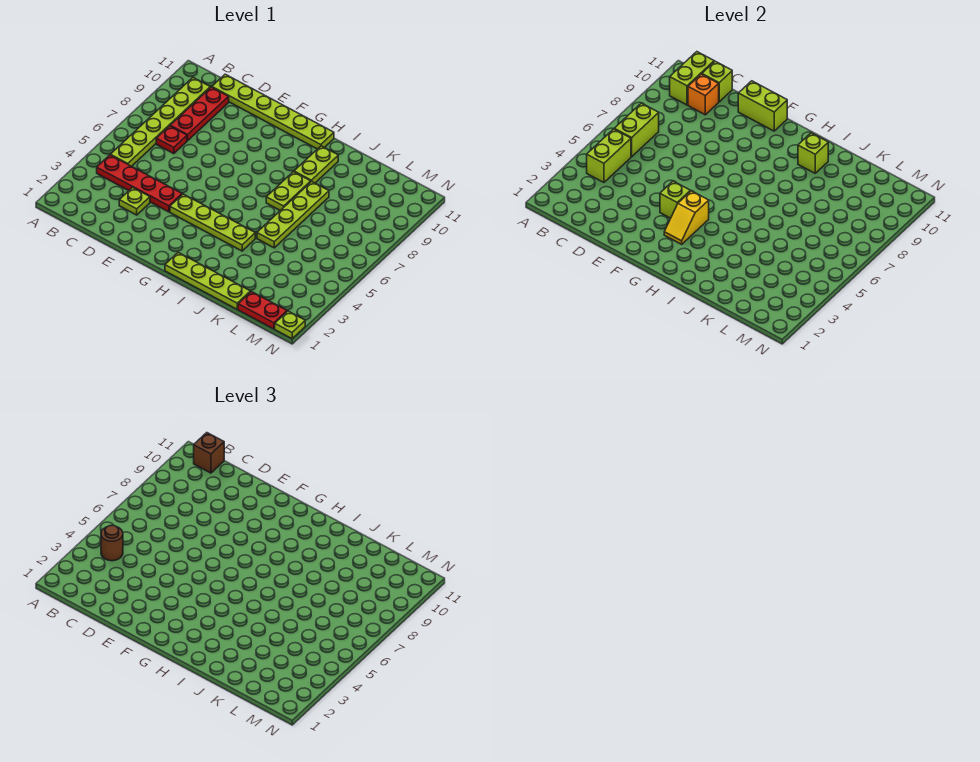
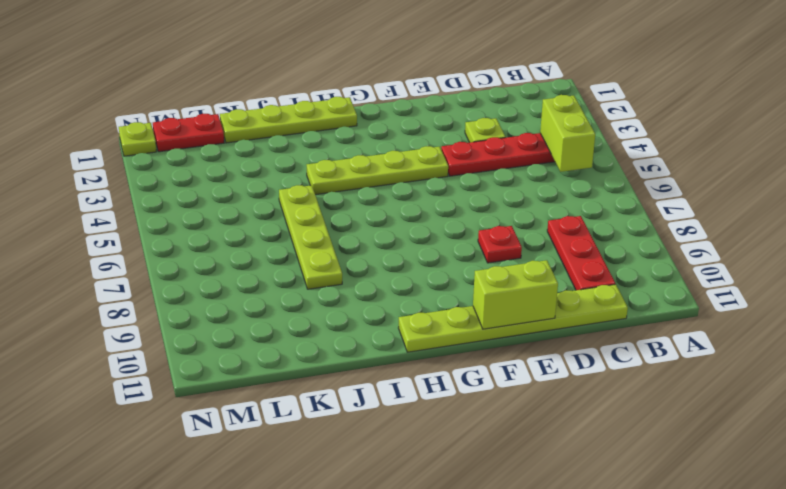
red plate E8 level 1 -> red plate C7 level 1
none -> lime plate B5:B10 level 1
none -> lime plate I7:I8 level 1
none -> lime plate I9:I10 level 1

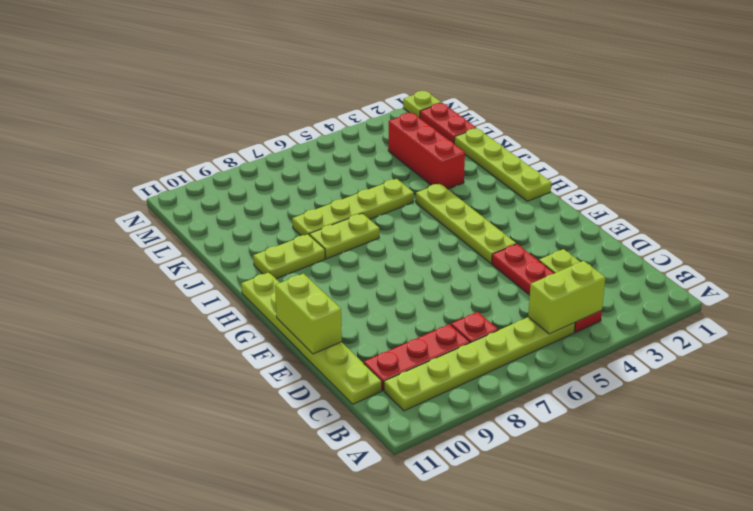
red brick J3:L3 level 1 -> none
none -> lime brick B6:B7 level 2
none -> lime brick B10:B11 level 2
none -> orange brick C10 level 2

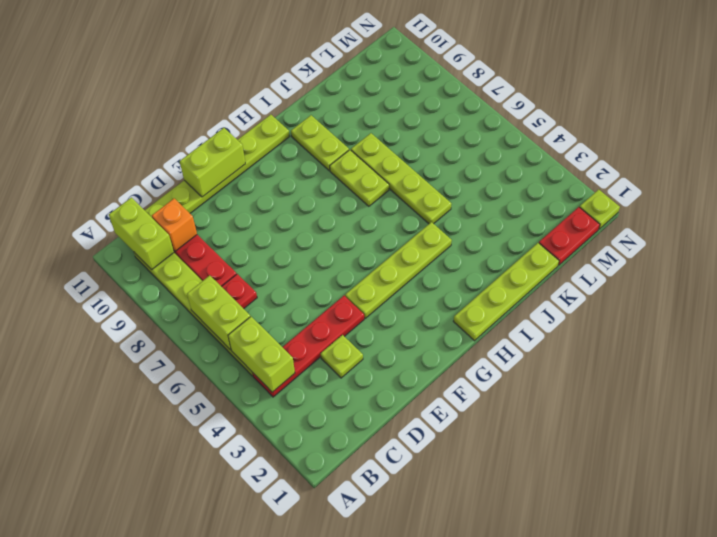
none -> lime brick C11 level 2
none -> lime brick F4 level 2
none -> yellow slope G3:G4 level 2 top 4

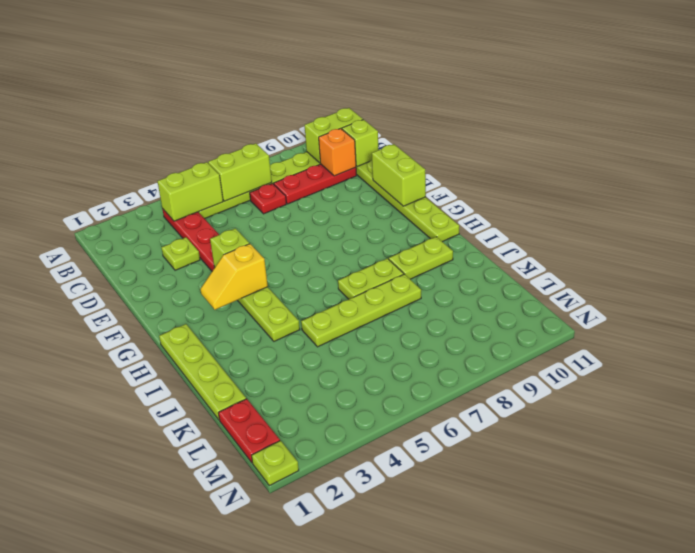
none -> lime brick I10 level 2
none -> brown round brick B4 level 3
none -> brown brick B11 level 3

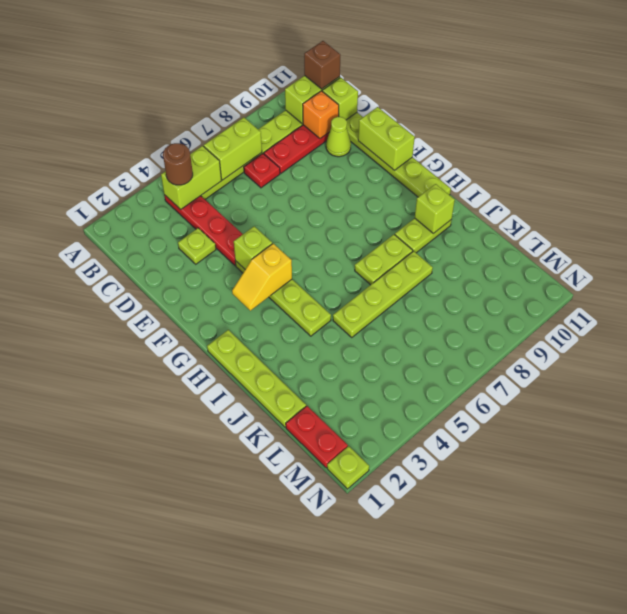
lime cone D10 level 1 -> none

